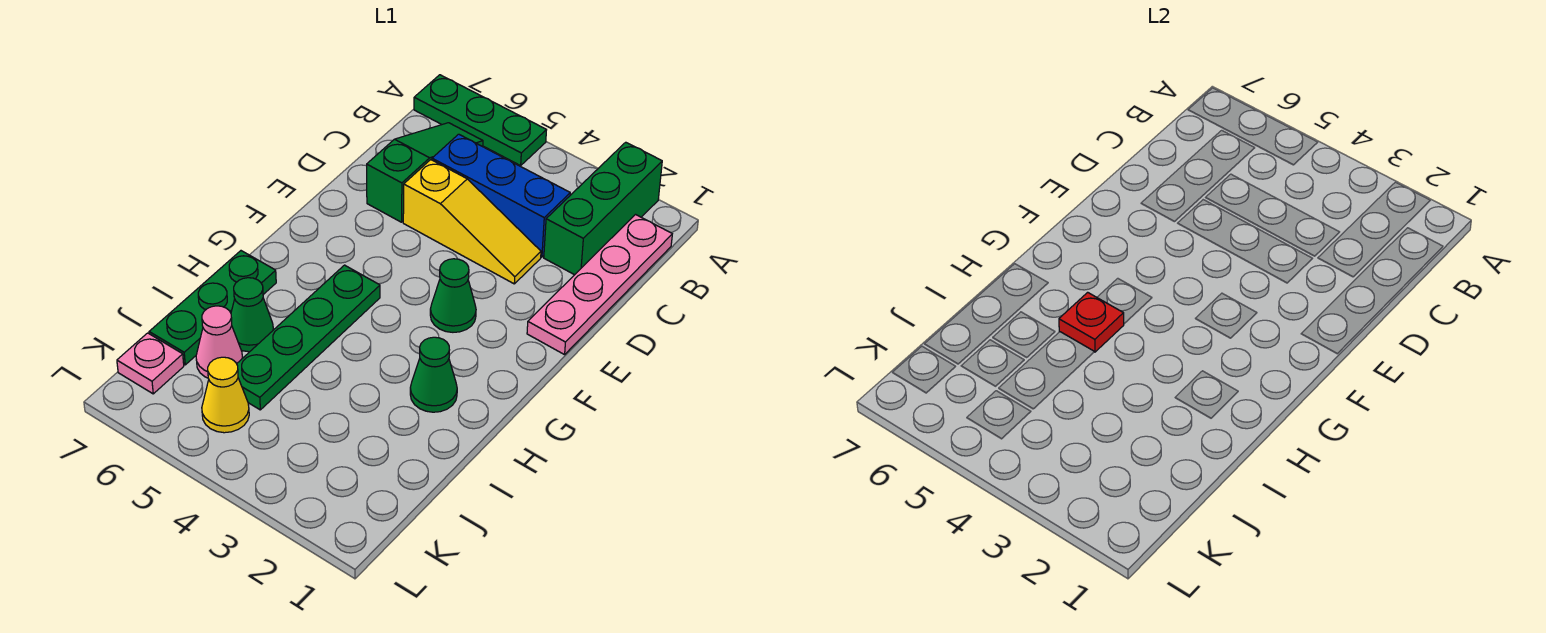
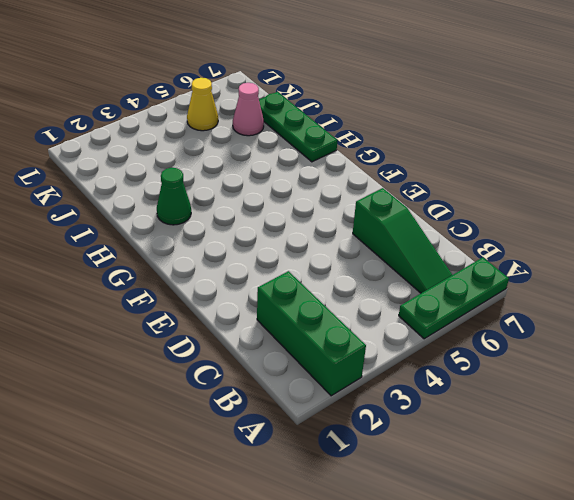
none -> pink plate B1:E1 level 1
none -> blue brick C3:C5 level 1
none -> yellow slope D3:D5 level 1 top 5

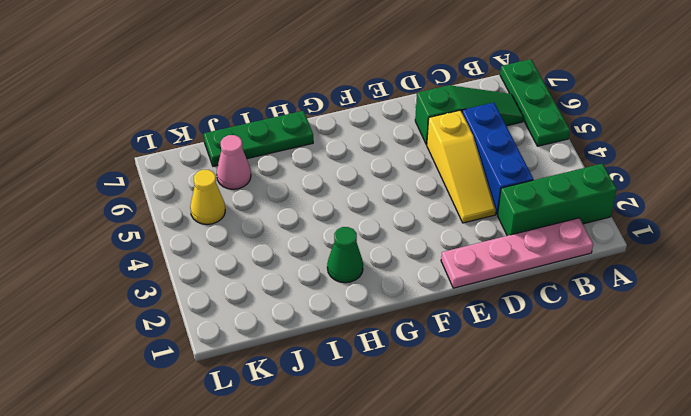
none -> green cone F3 level 1
none -> green plate G5:J5 level 1
none -> green cone I6 level 1

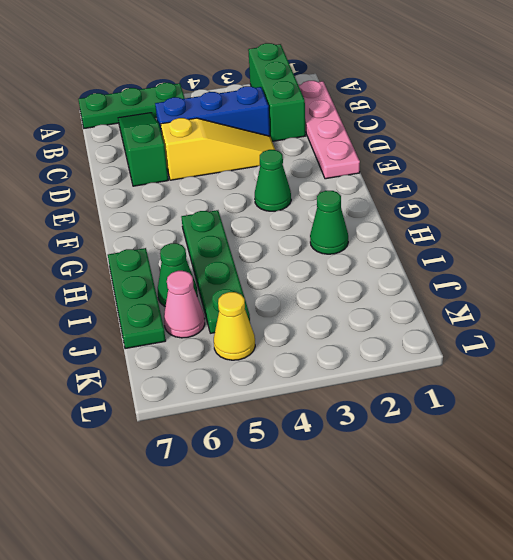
none -> pink plate K7 level 1
none -> red plate H5 level 2

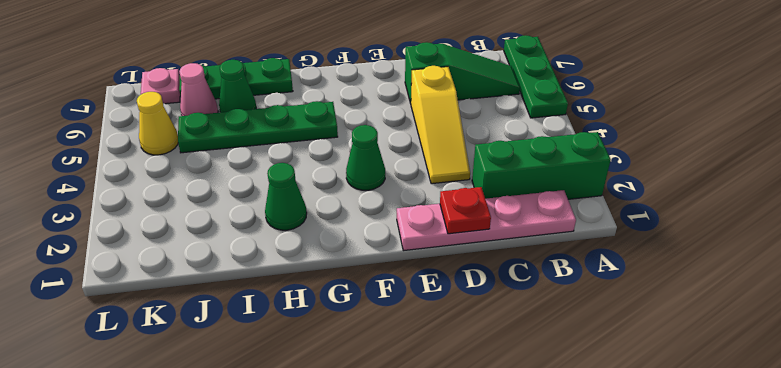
red plate D1 level 2 -> red plate H5 level 2
none -> blue brick C3:C5 level 1

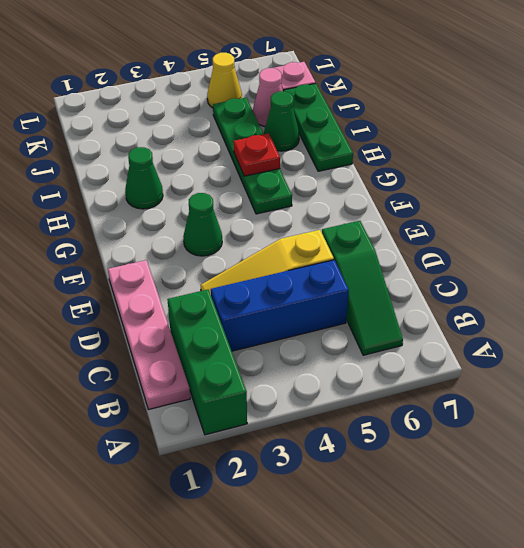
none -> green plate A5:A7 level 1

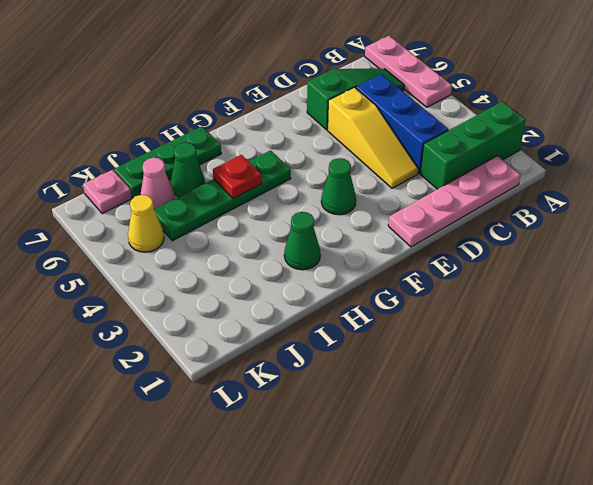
pink plate A5:A7 level 1 -> green plate A5:A7 level 1

